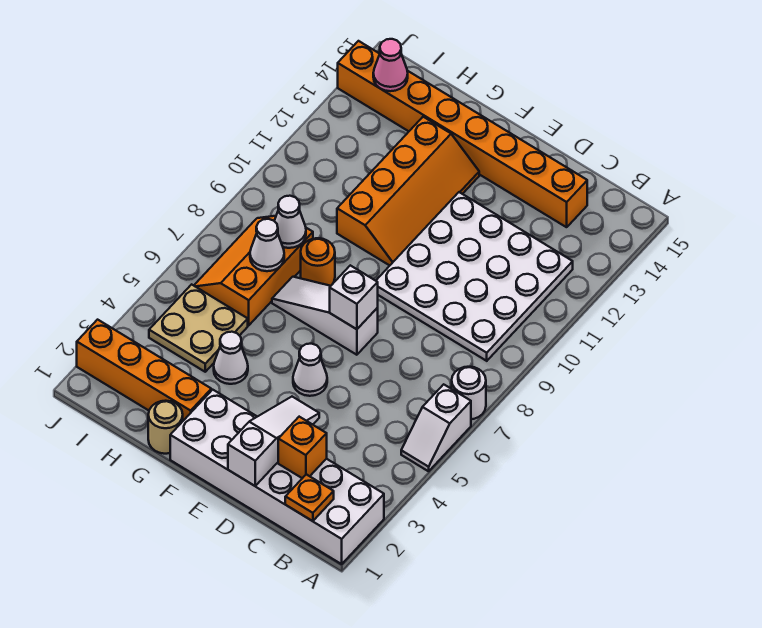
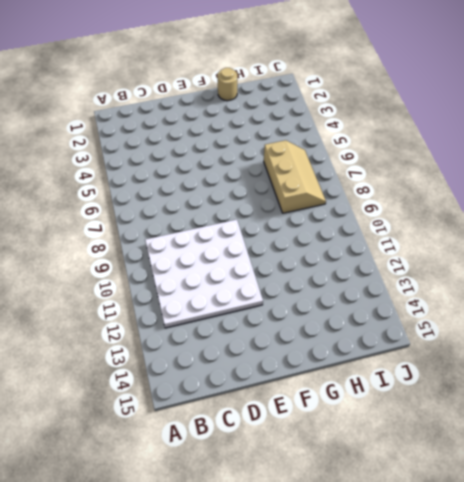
tan slope H6:I8 level 1 top H -> orange slope H6:I8 level 1 top H
none -> white brick A1:F2 level 1
none -> white slope A5:A6 level 1 top 6
none -> white round brick A7 level 1

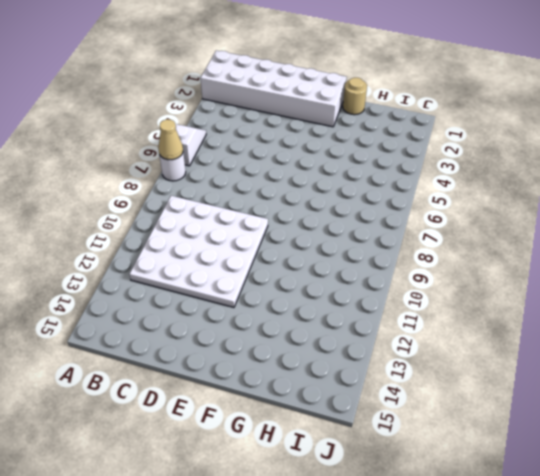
tan cone A7 level 2 -> none
none -> orange brick C14:J14 level 1
none -> white cone E5 level 1
none -> white slope E7:G7 level 1 top E

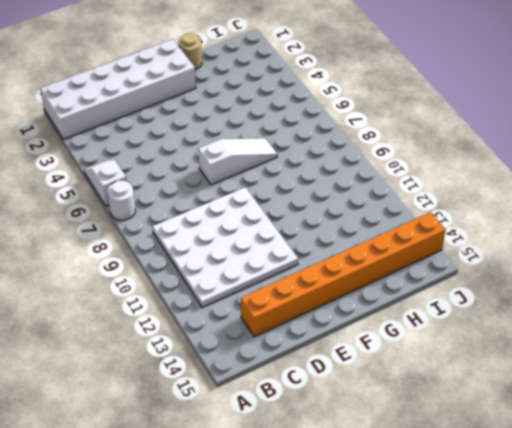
none -> white cone E5 level 1
none -> orange slope F10:G13 level 1 top G
none -> orange brick G2:J2 level 1

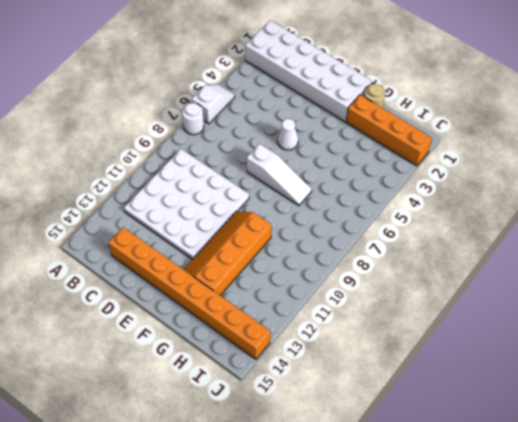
none -> white cone G4 level 1
none -> orange round brick G8 level 1
none -> tan plate H4:I5 level 1

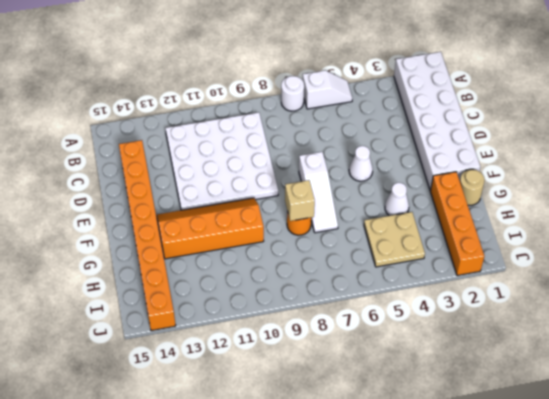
tan brick G8 level 2 -> none
none -> orange slope H6:I8 level 1 top H
none -> orange plate B1 level 2
none -> orange brick C2 level 2

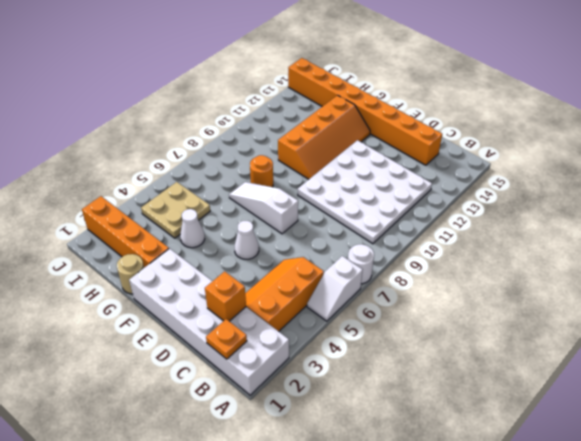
orange slope B3:C5 level 1 top B -> orange slope H6:I8 level 1 top H
none -> white slope D1:D3 level 2 top 1
none -> white brick E7 level 2
none -> white cone H7 level 2

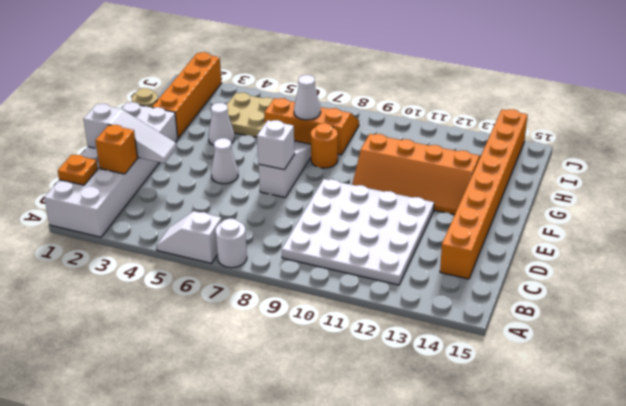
none -> white cone H8 level 2
none -> pink cone I14 level 2

